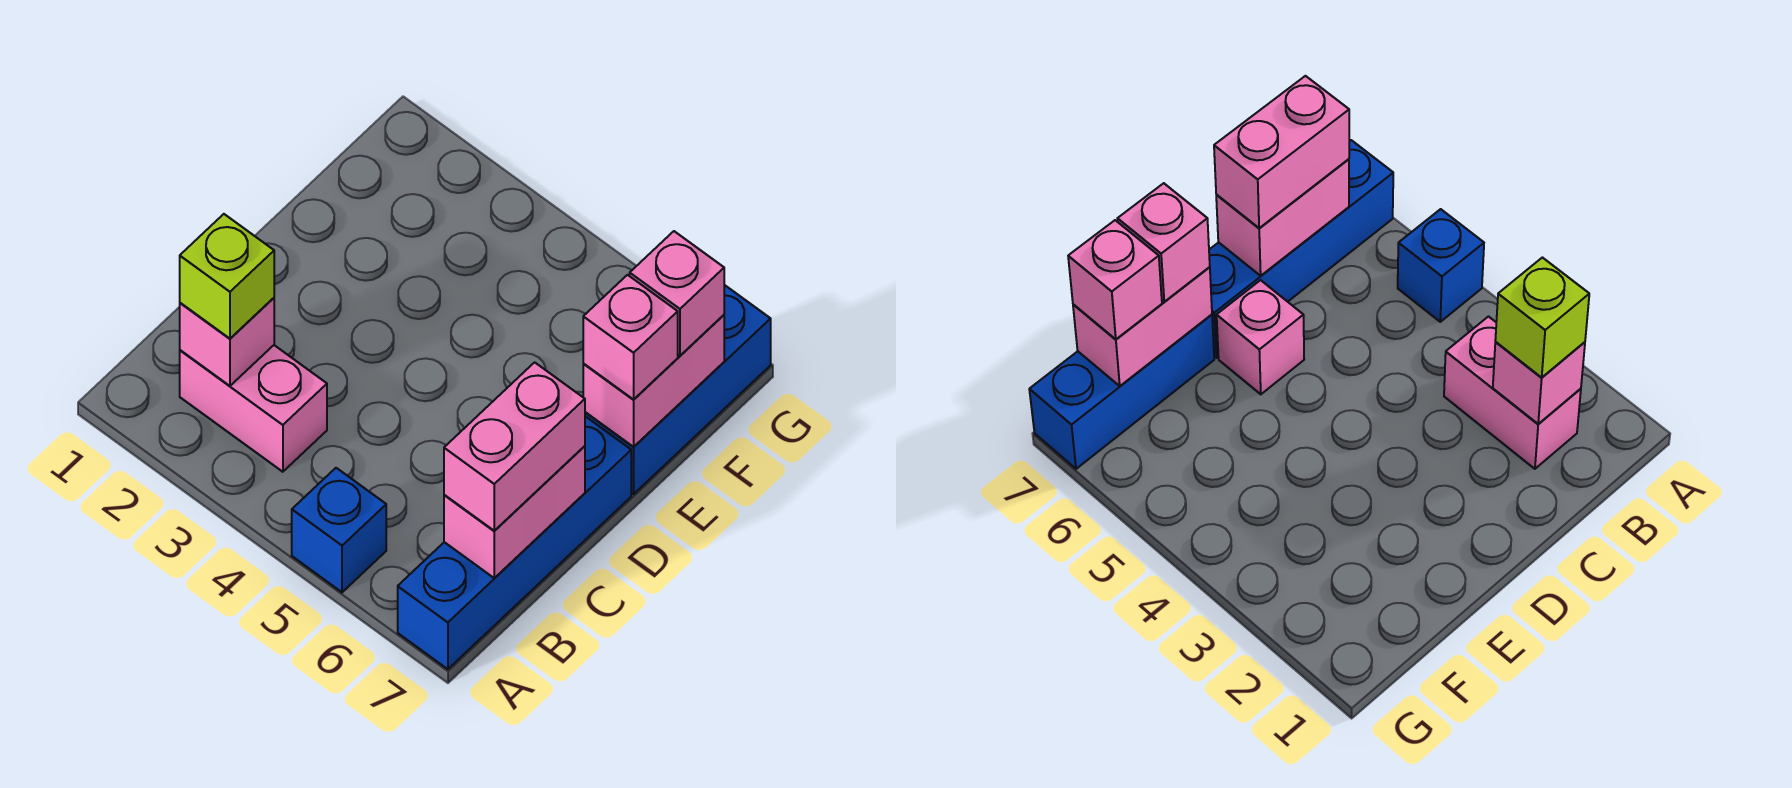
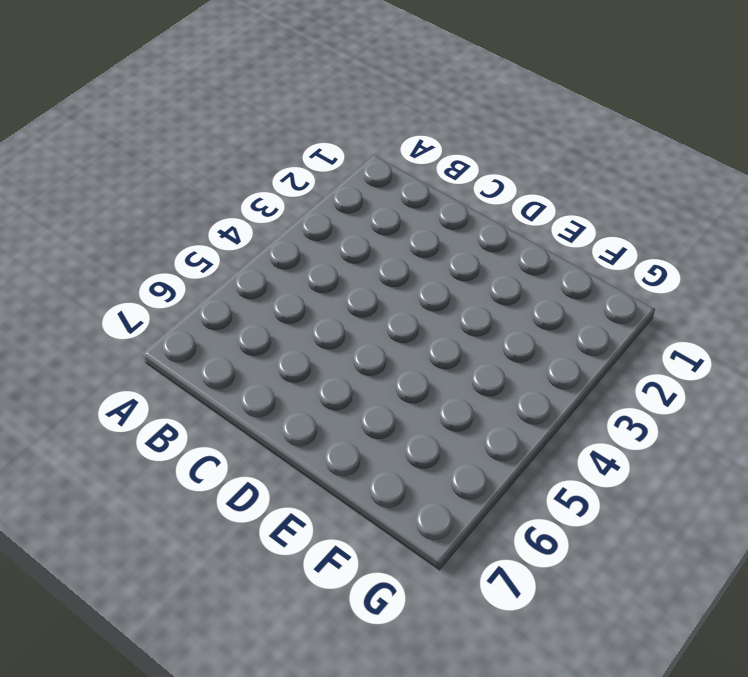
none -> blue brick A5 level 1
none -> blue brick A7:D7 level 1
none -> pink brick B2:B3 level 1

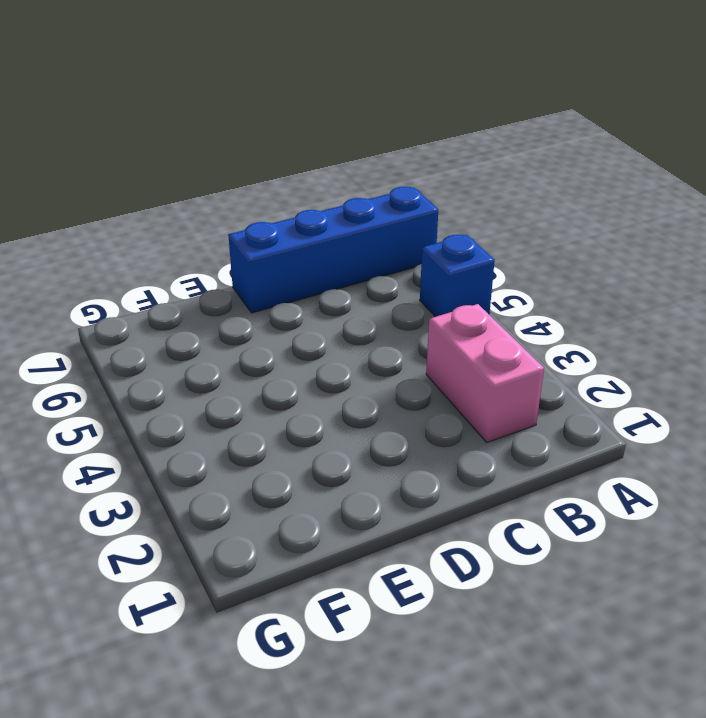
none -> pink brick D6 level 1
none -> blue brick E7:G7 level 1
none -> pink brick B2 level 2

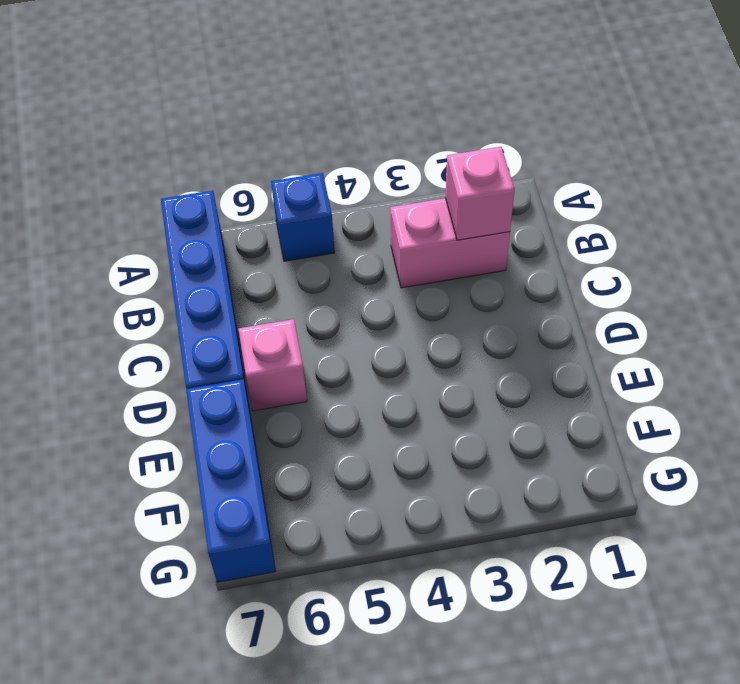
none -> pink brick B7:C7 level 2
none -> pink brick E7:F7 level 2
none -> lime brick B2 level 3

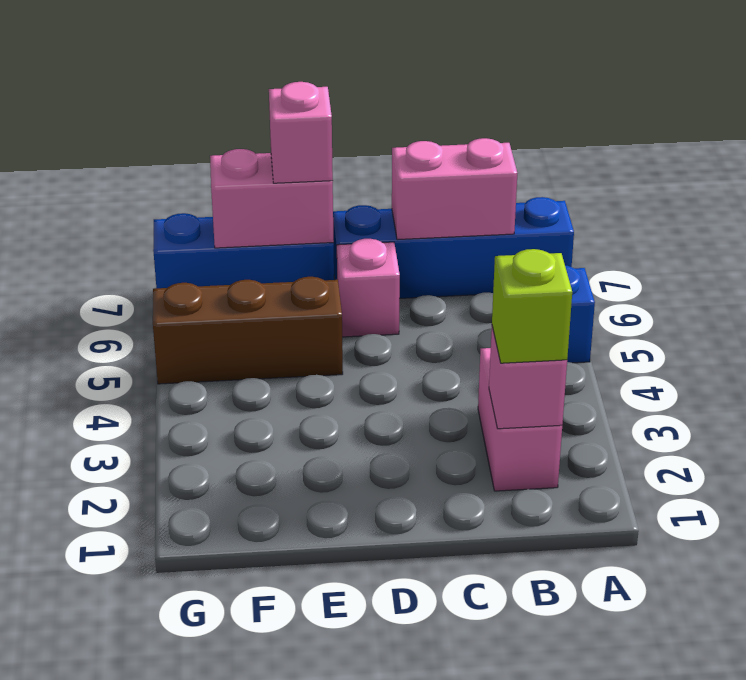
brown brick E5:G5 level 1 -> none
none -> pink brick B7:C7 level 3
none -> pink brick F7 level 3

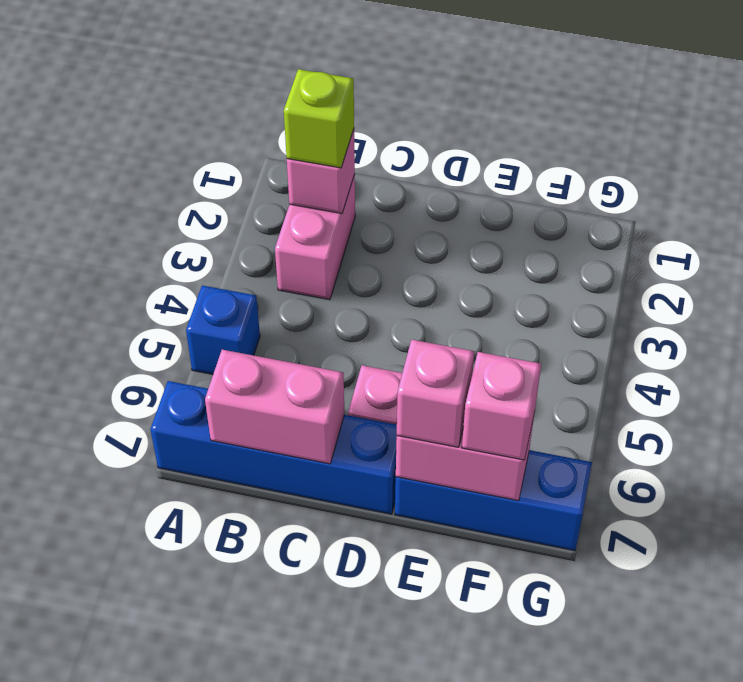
none -> pink brick B7:C7 level 3

